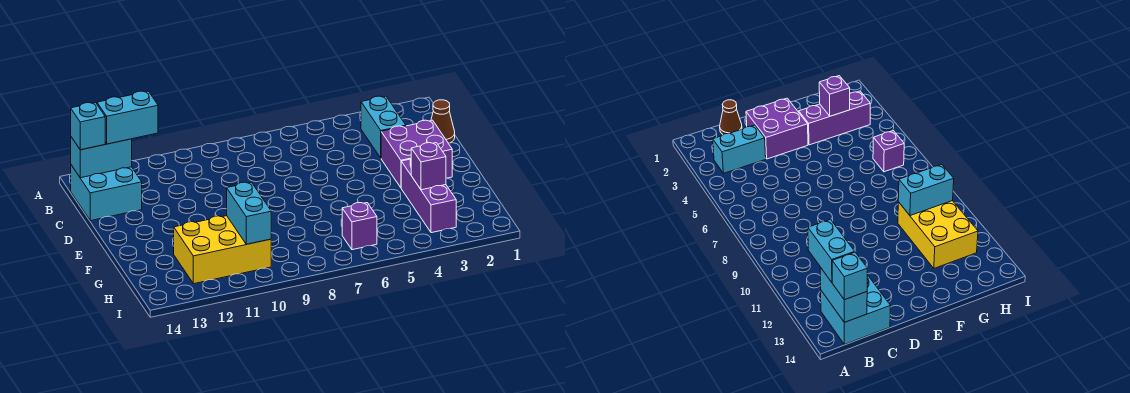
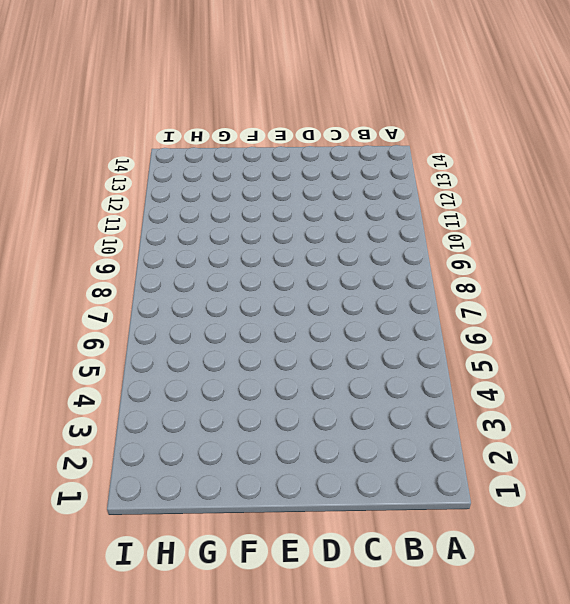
none -> cyan brick B3:C3 level 1
none -> cyan brick B13:C14 level 1
none -> brown cone C1 level 1

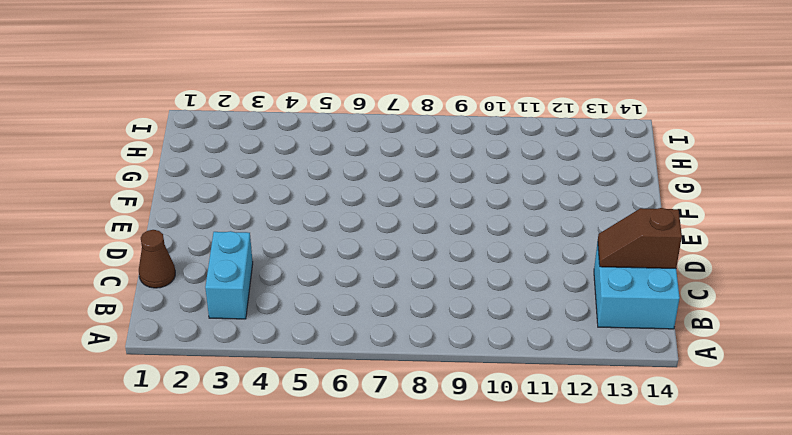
brown slope C13:C14 level 2 top 14 -> none
none -> purple brick D2:E3 level 1
none -> purple brick F3:H3 level 1
none -> yellow brick G10:H12 level 1

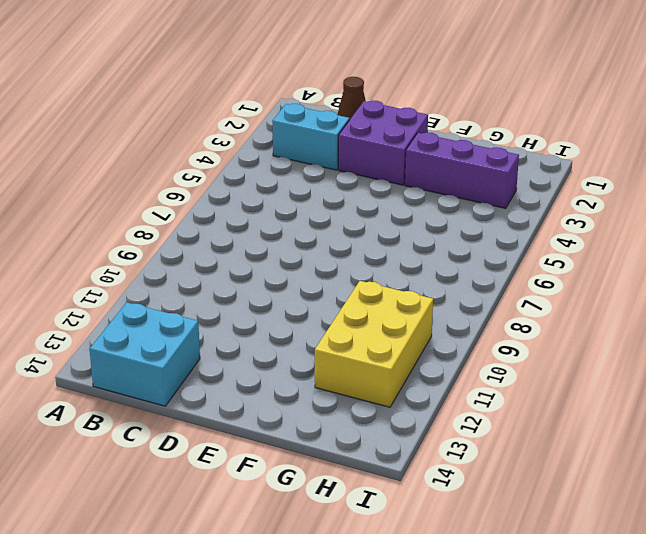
none -> purple brick H6 level 1
none -> cyan brick B13:B14 level 2
none -> purple brick G3 level 2

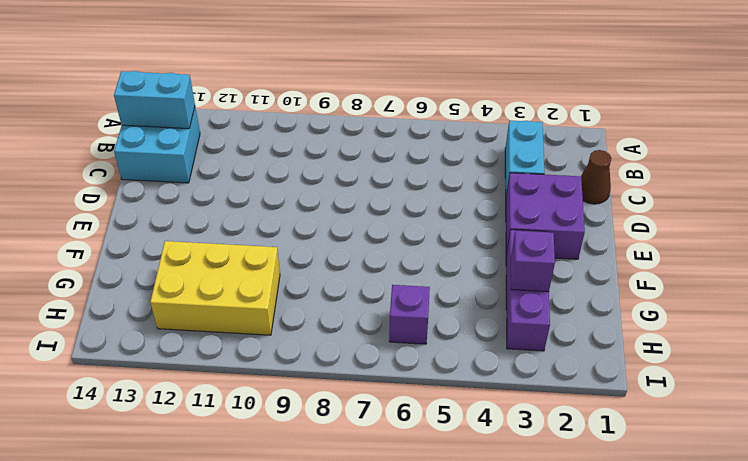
none -> cyan brick G10:H10 level 2
none -> cyan brick B12:B13 level 3
none -> cyan brick B14 level 3

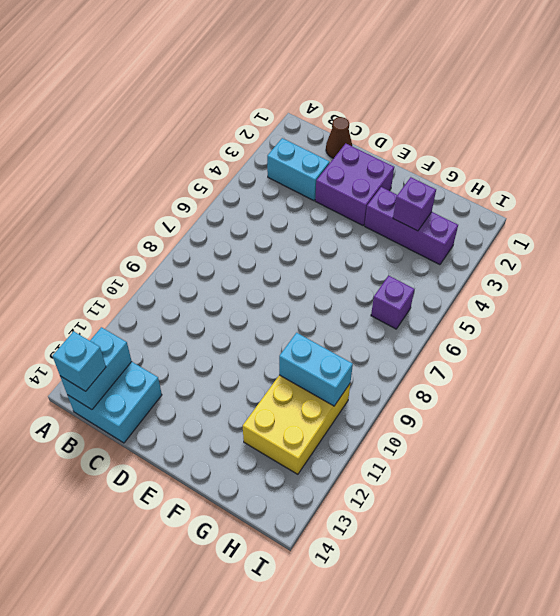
none -> cyan brick B12:B13 level 3

